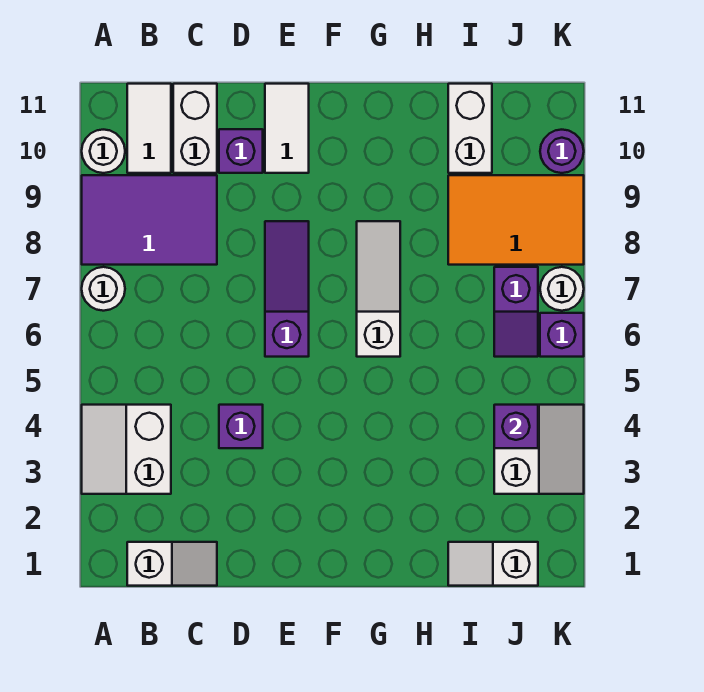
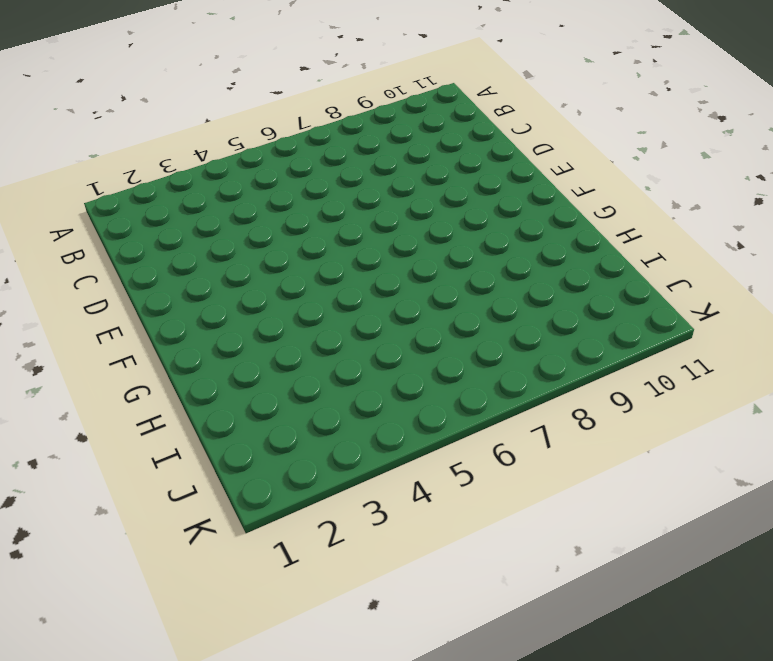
none -> white slope A3:B4 level 1 top B
none -> white round brick A7 level 1
none -> purple tile A8:C9 level 1

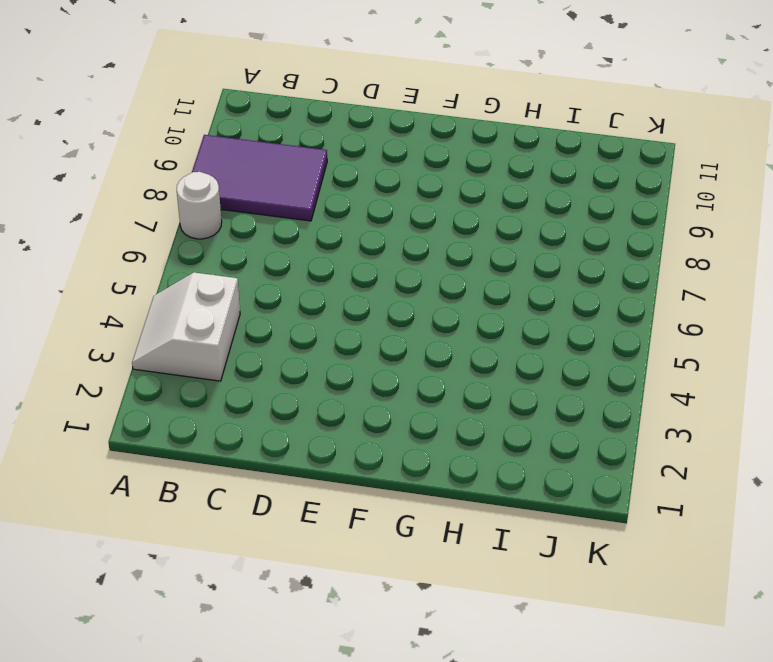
none -> white round brick A10 level 1
none -> white slope B1:C1 level 1 top B
none -> white tile B10:B11 level 1

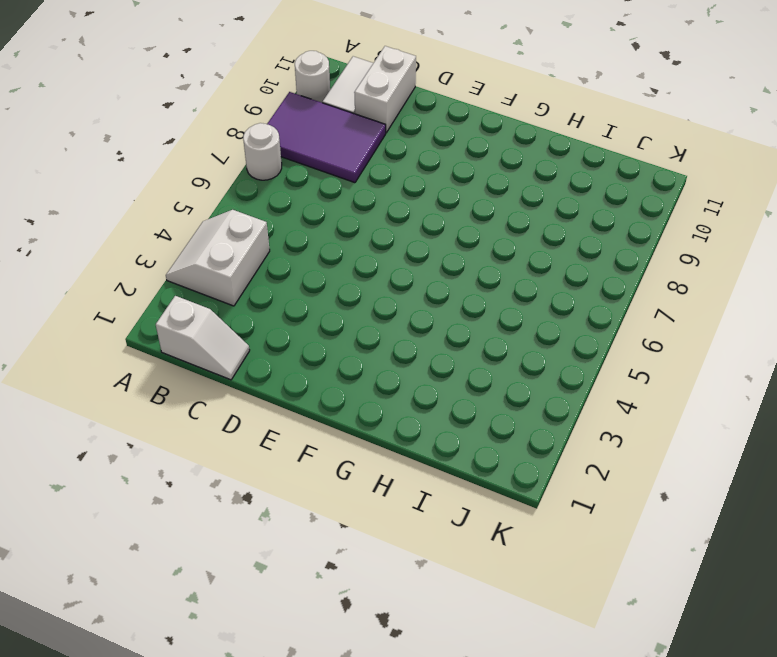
none -> purple brick D4 level 1
none -> purple brick D10 level 1
none -> purple slope E6:E8 level 1 top 6

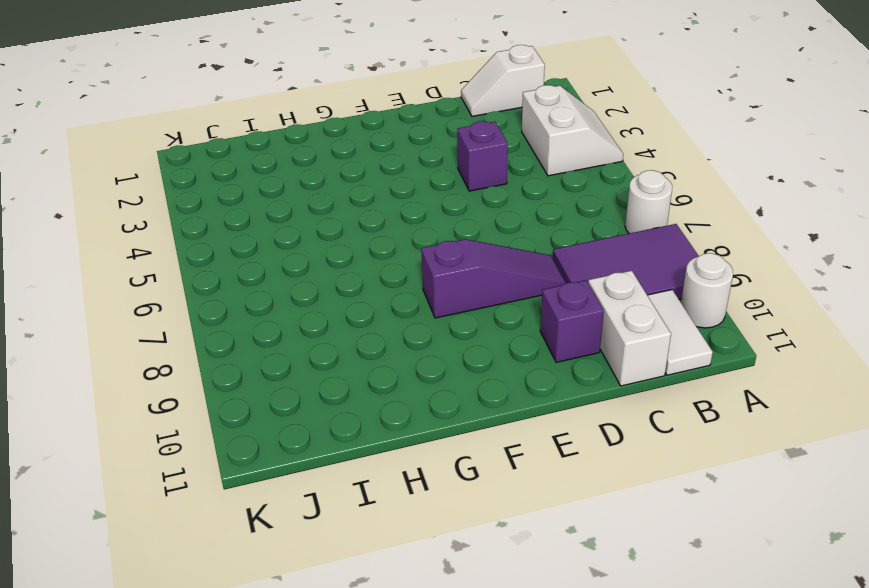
purple slope D8:F8 level 1 top F -> purple slope E6:E8 level 1 top 6
none -> white tile E10:E11 level 1
none -> white slope G6:G8 level 1 top 6
none -> white slope I1:J1 level 1 top J

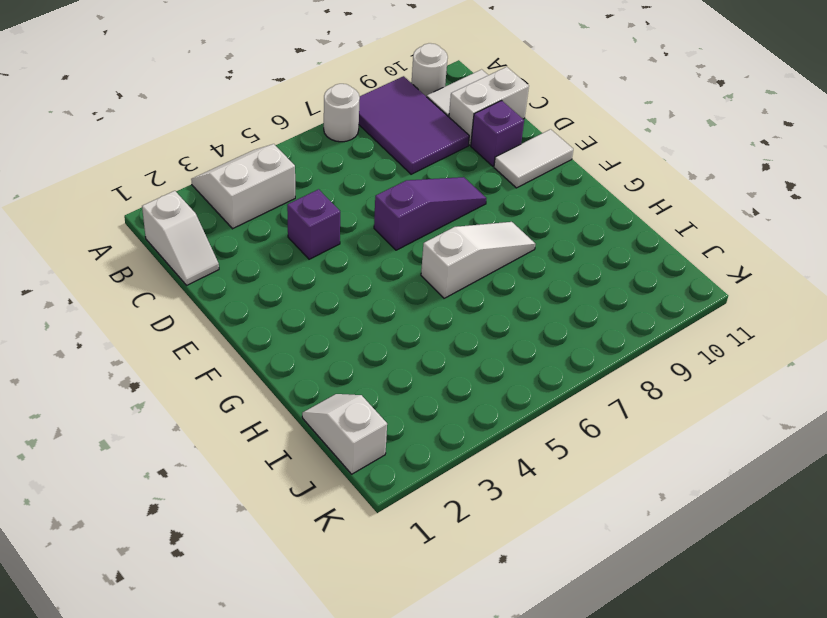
none -> orange tile I8:K9 level 1
none -> white brick I10:I11 level 1
none -> white slope J3:K4 level 1 top J

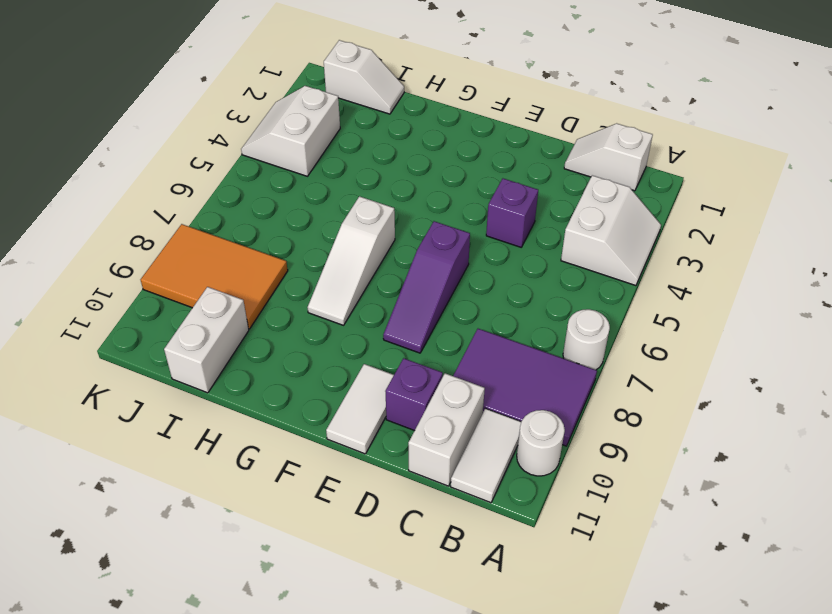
none -> purple slope J6:J7 level 1 top 7
none -> purple brick K6 level 1
none -> white round brick K7 level 1

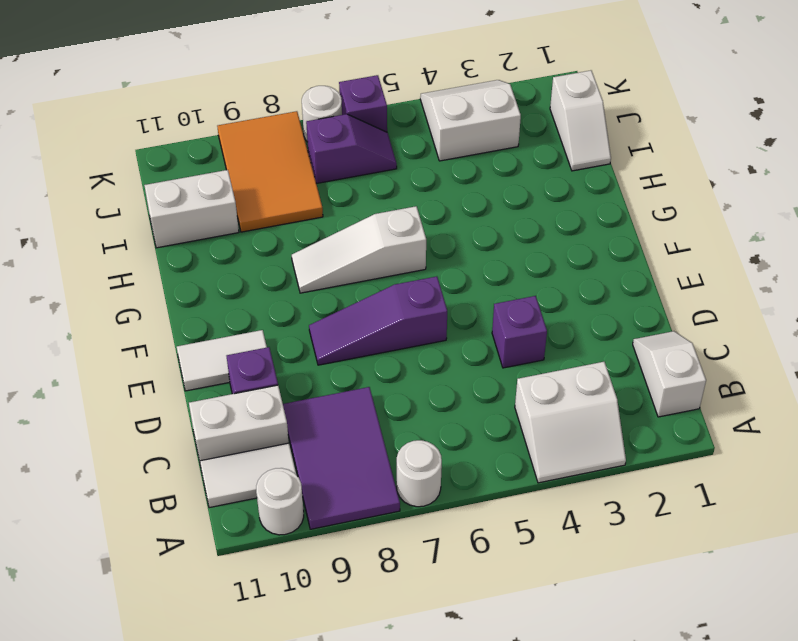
none -> purple round brick K10 level 1
none -> purple brick J4 level 2

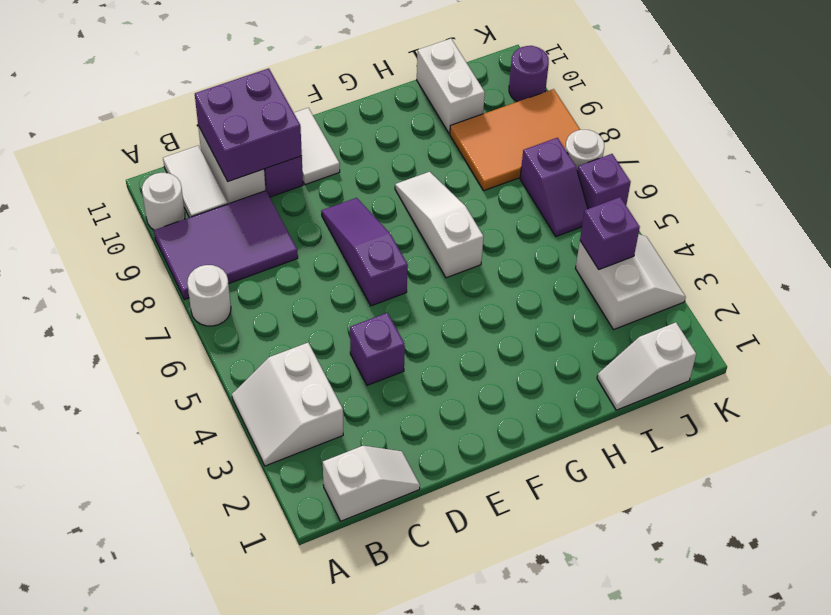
purple brick C10:D11 level 2 -> none

